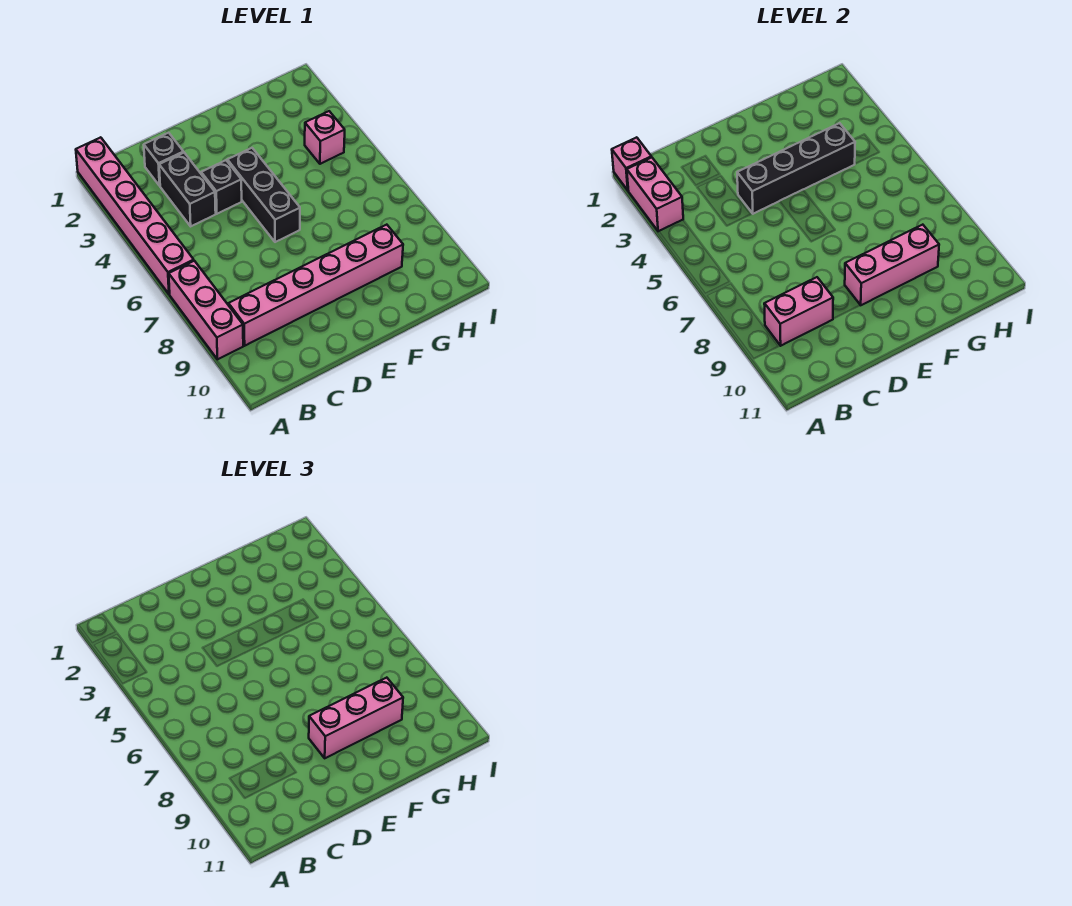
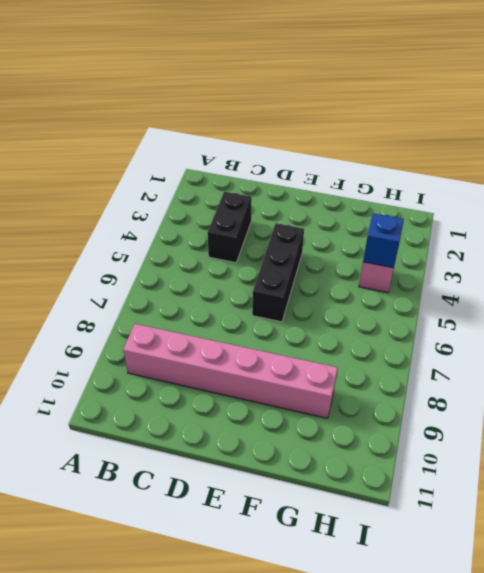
blue brick H4 level 2 -> none
none -> pink brick A1:A6 level 1
none -> pink brick A7:A9 level 1
none -> black brick C2 level 1

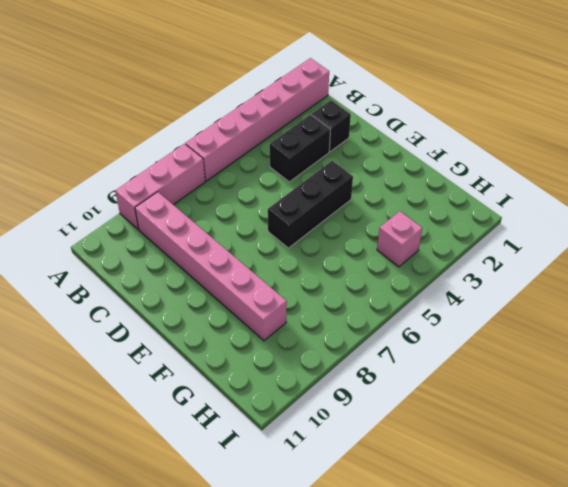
none -> black brick D4 level 1
none -> pink brick A1 level 2
none -> pink brick A2:A3 level 2

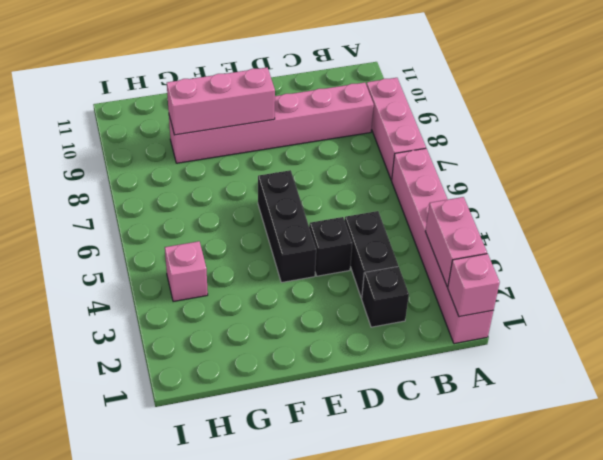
none -> pink brick B9:C9 level 2
none -> black brick D4:G4 level 2
none -> pink brick E9:G9 level 3

